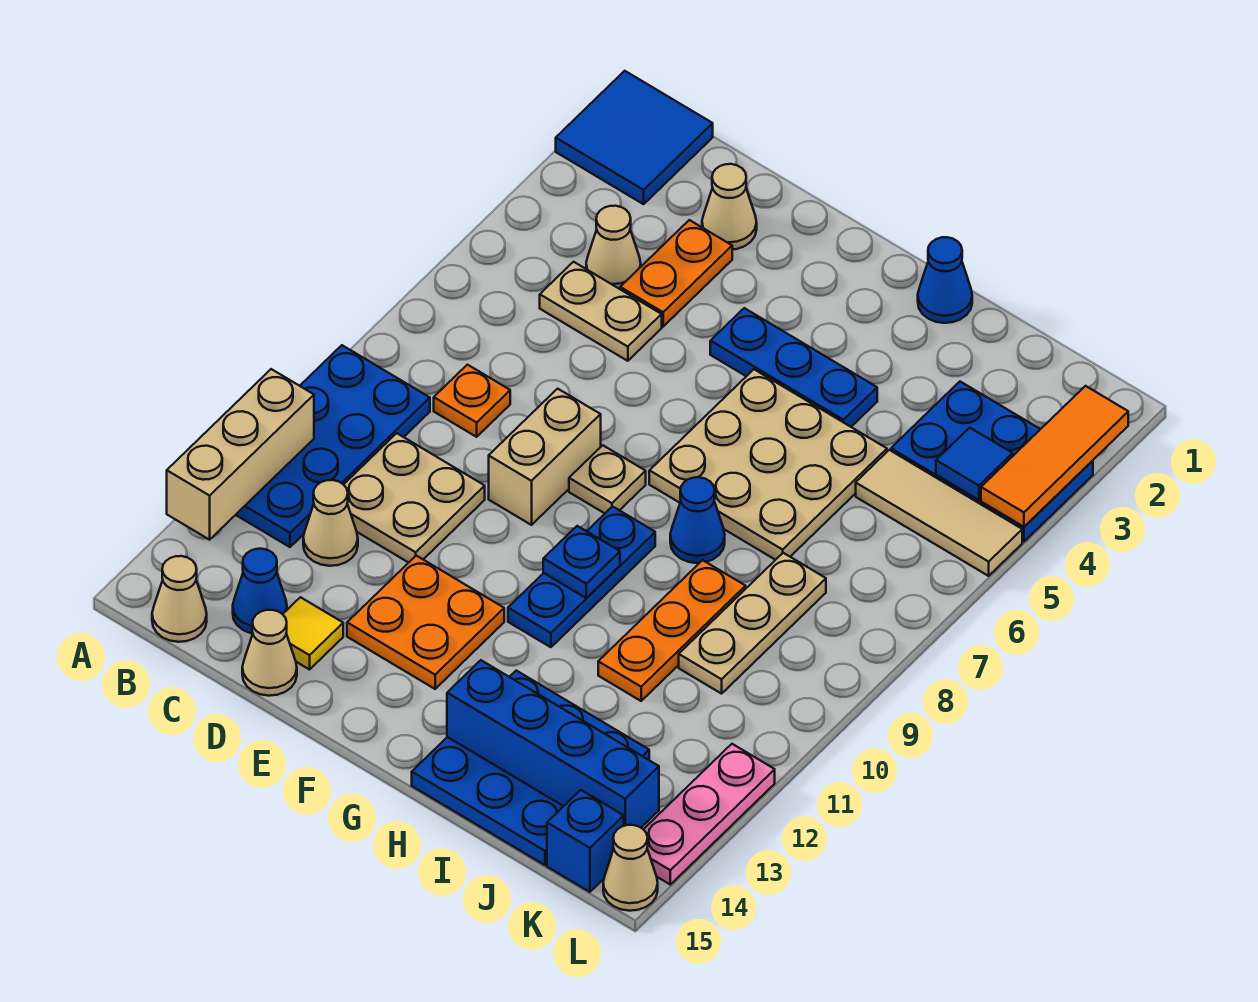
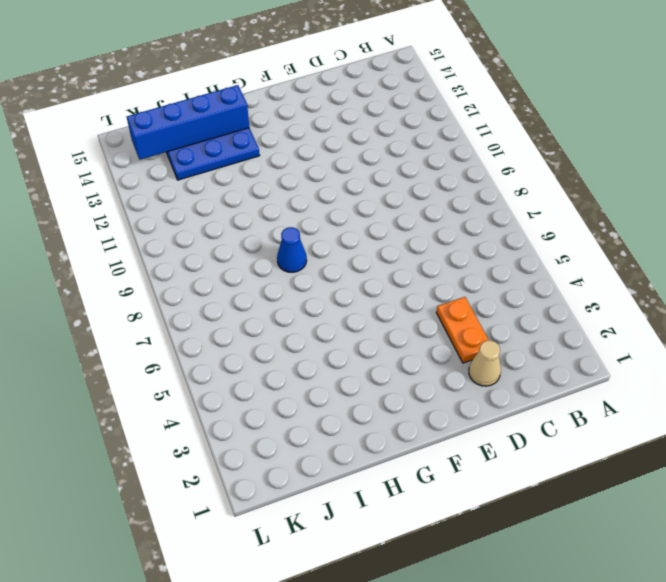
none -> blue tile A1:B2 level 1
none -> blue plate A9:B12 level 1
none -> tan cone B15 level 1
none -> tan cone C4 level 1

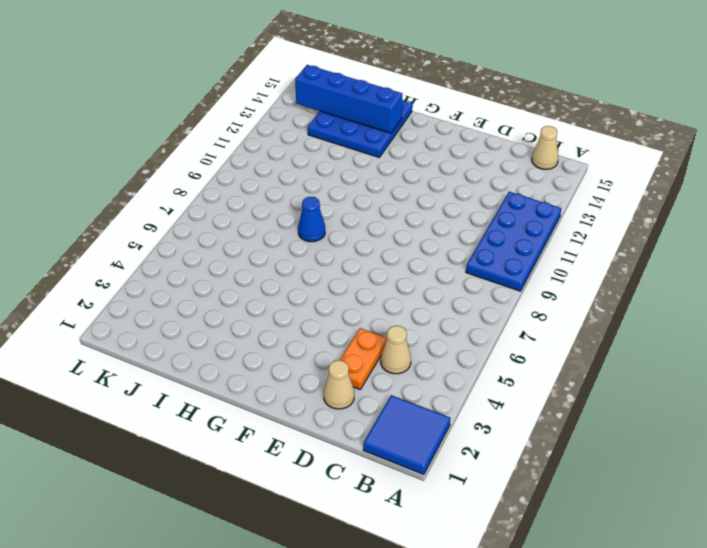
none -> tan plate C5:D5 level 1
none -> orange plate C8 level 1
none -> tan plate C10:D11 level 1
none -> tan cone C12 level 1

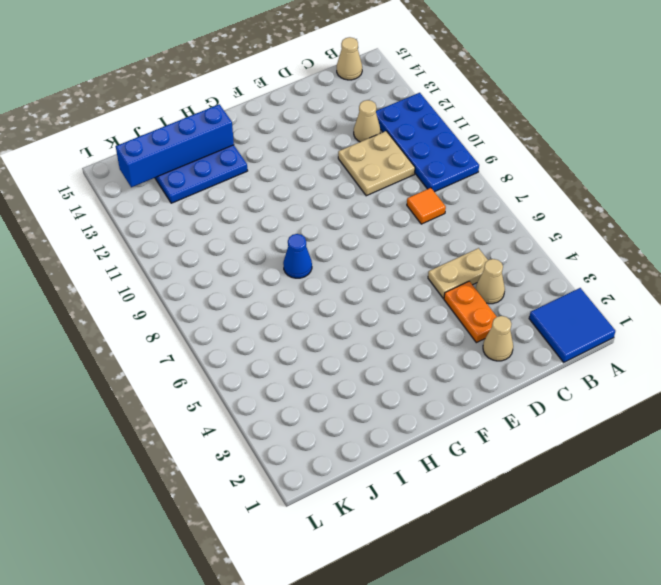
orange tile C8 level 1 -> orange plate C8 level 1
none -> blue cone C14 level 1
none -> yellow tile D14 level 1
none -> tan cone D15 level 1
none -> tan brick E8:E9 level 1

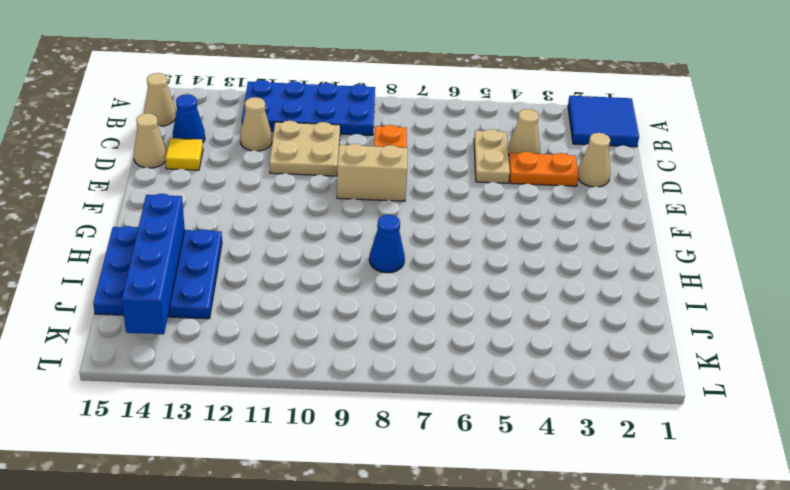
none -> orange plate E12:F13 level 1
none -> blue plate F4:H4 level 1
none -> tan plate F8 level 1
none -> tan plate G5:I7 level 1

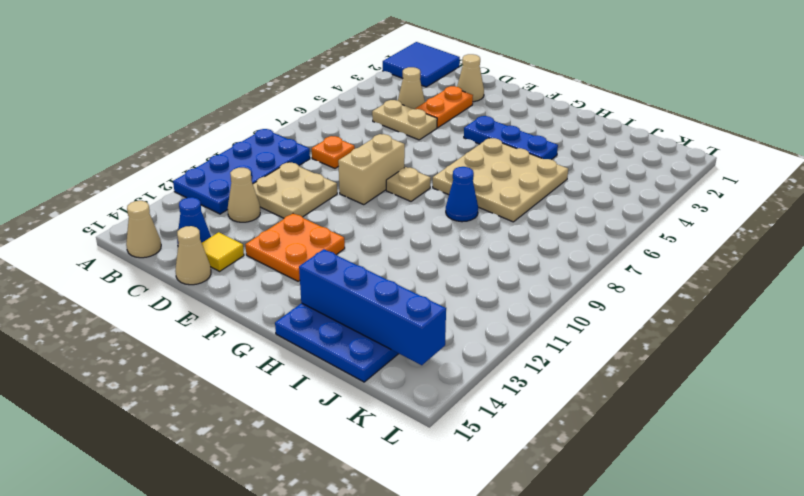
none -> blue plate G9:G11 level 1
none -> blue cone H1 level 1
none -> orange plate I9:I11 level 1
none -> blue plate J3:L4 level 1

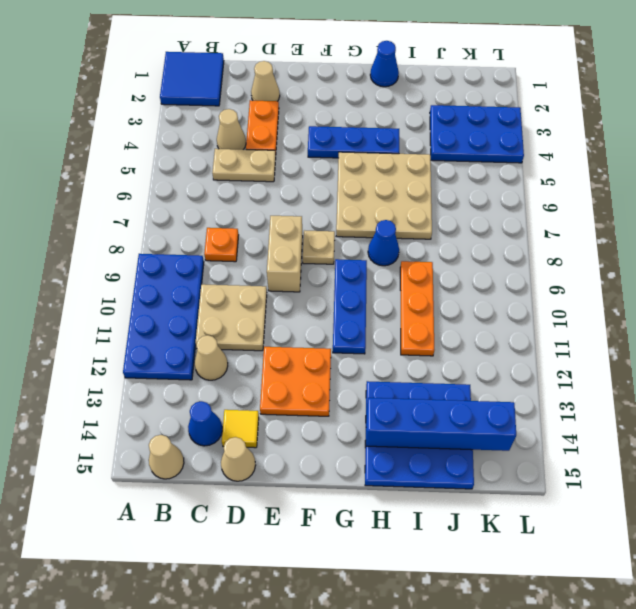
none -> tan tile J5:L5 level 1
none -> tan plate J8:J10 level 1
none -> blue brick K15 level 1
none -> pink plate L12:L14 level 1

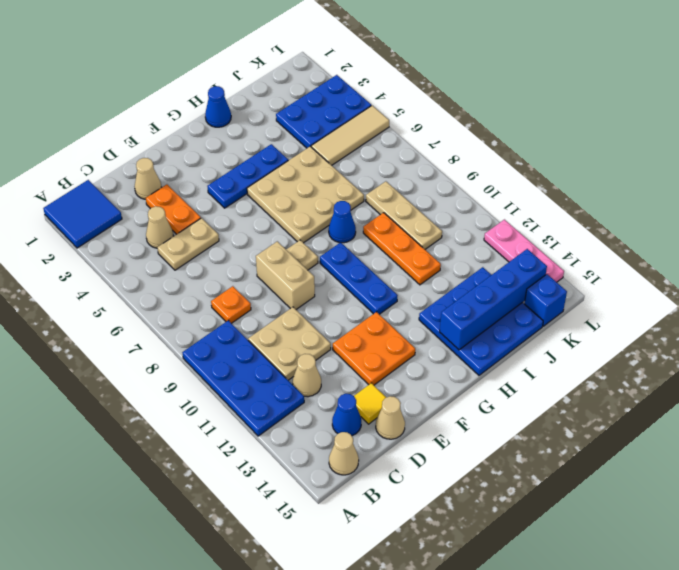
none -> tan cone L15 level 1
none -> tan brick A11:A13 level 2
none -> blue plate G10 level 2
none -> blue tile K4 level 2

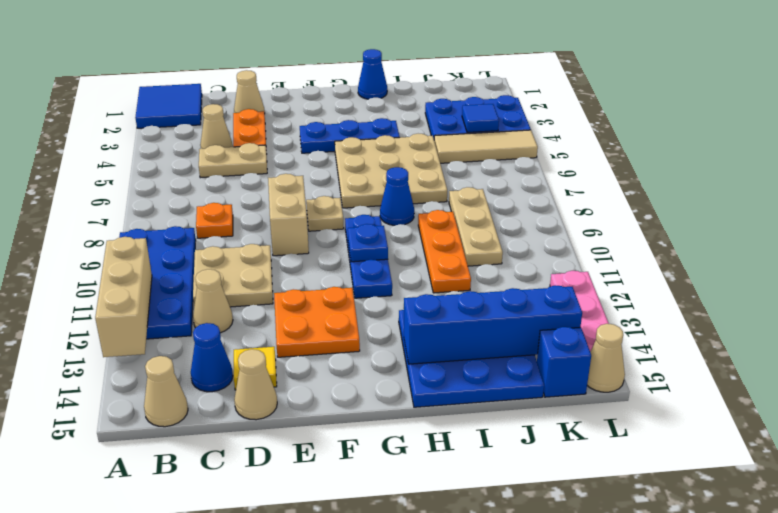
none -> orange tile L2:L4 level 2

